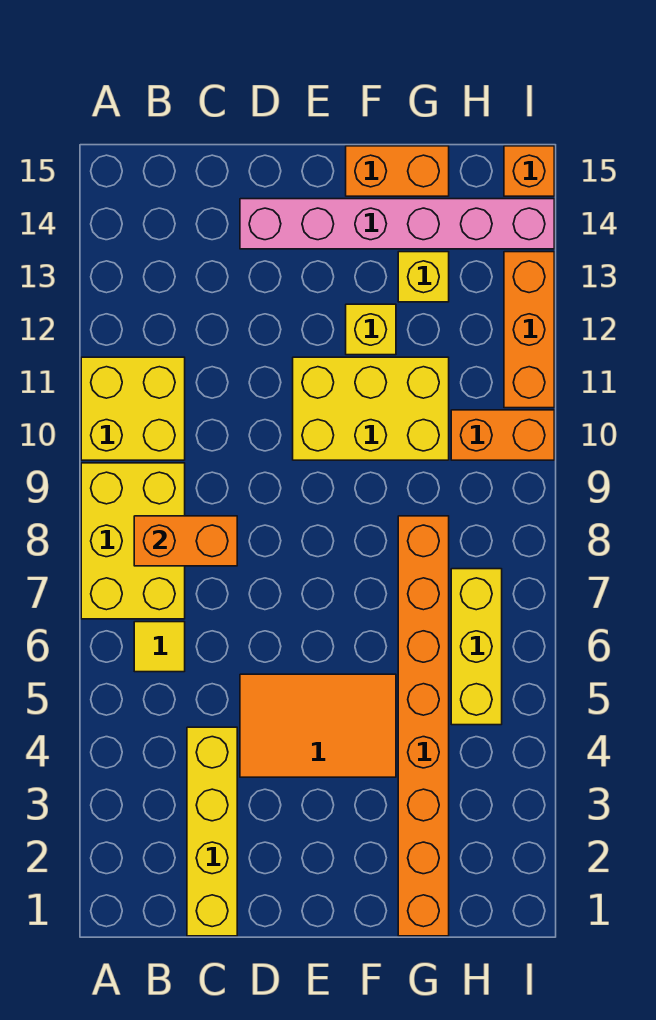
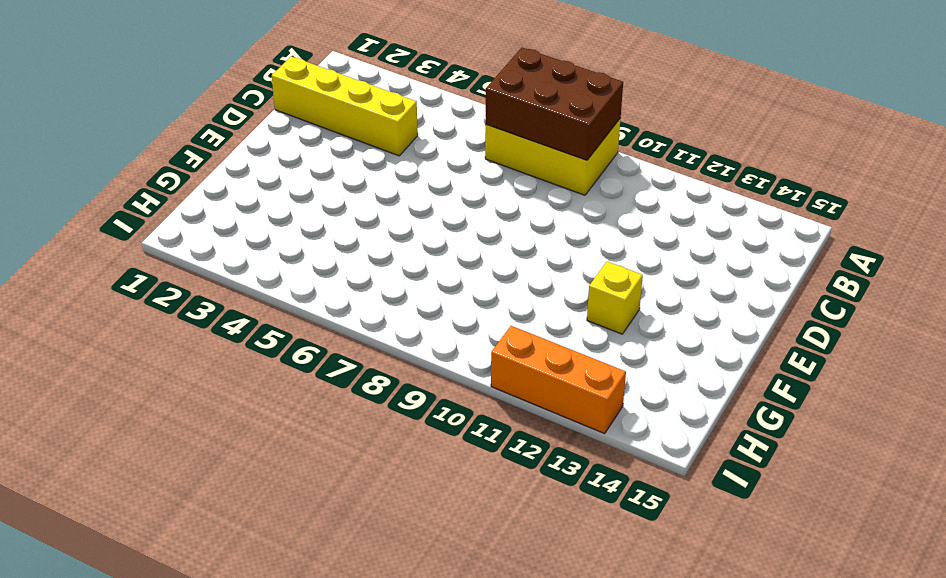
brown brick A7:B9 level 2 -> orange brick B8:C8 level 2
none -> yellow brick A10:B11 level 1
none -> yellow tile B6 level 1
none -> orange tile D4:F5 level 1

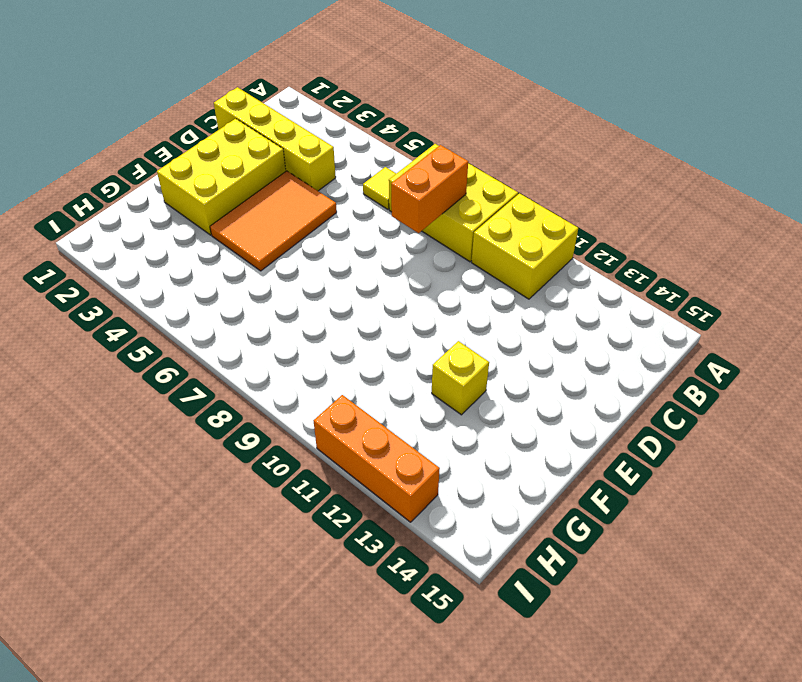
yellow brick D2:F3 level 1 -> yellow brick E10:G11 level 1
none -> pink brick D14:I14 level 1
none -> orange brick F15:G15 level 1
none -> orange brick G1:G8 level 1

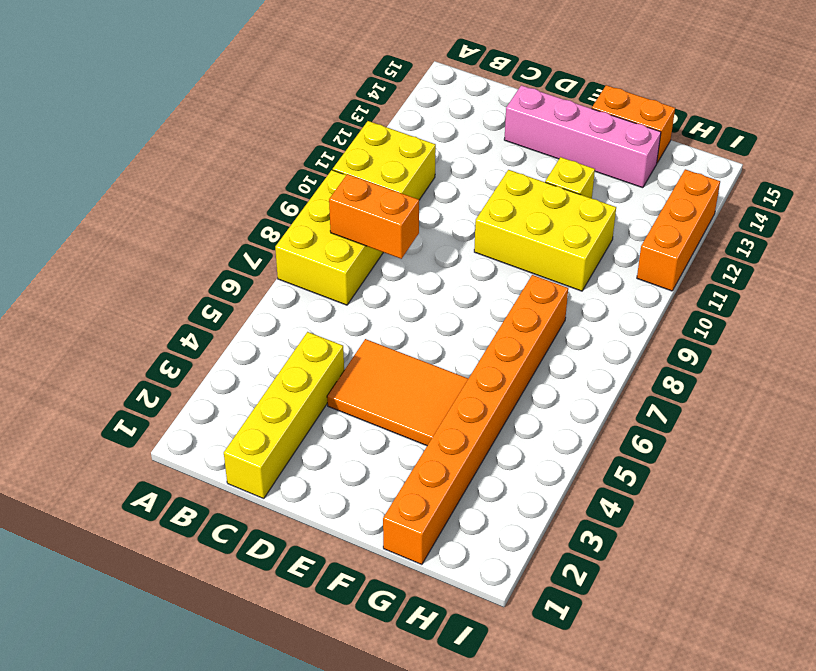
pink brick D14:G14 level 1 -> pink brick D14:I14 level 1
none -> yellow tile B6 level 1
none -> yellow brick G13 level 1
none -> yellow brick H5:H7 level 1

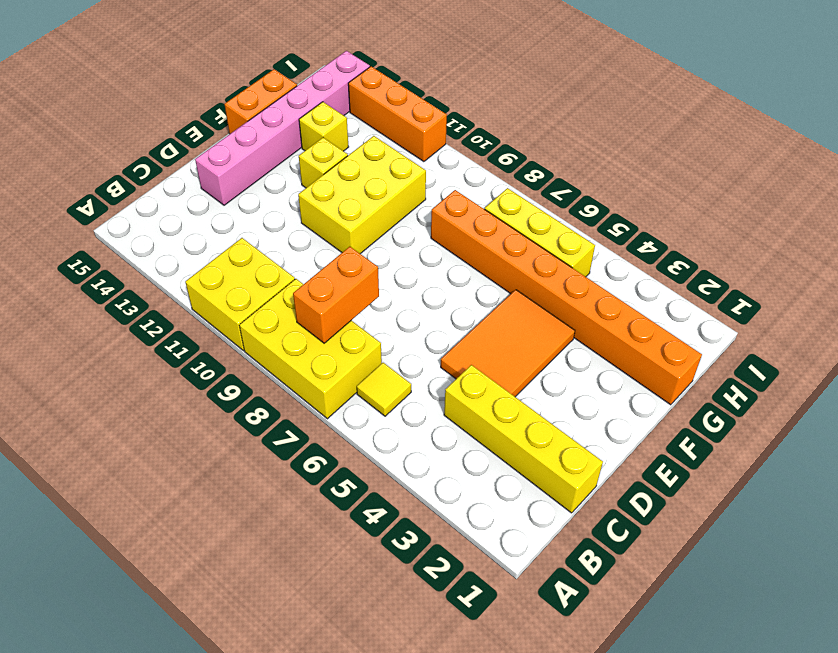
none -> orange brick H10:I10 level 1
none -> orange brick I15 level 1

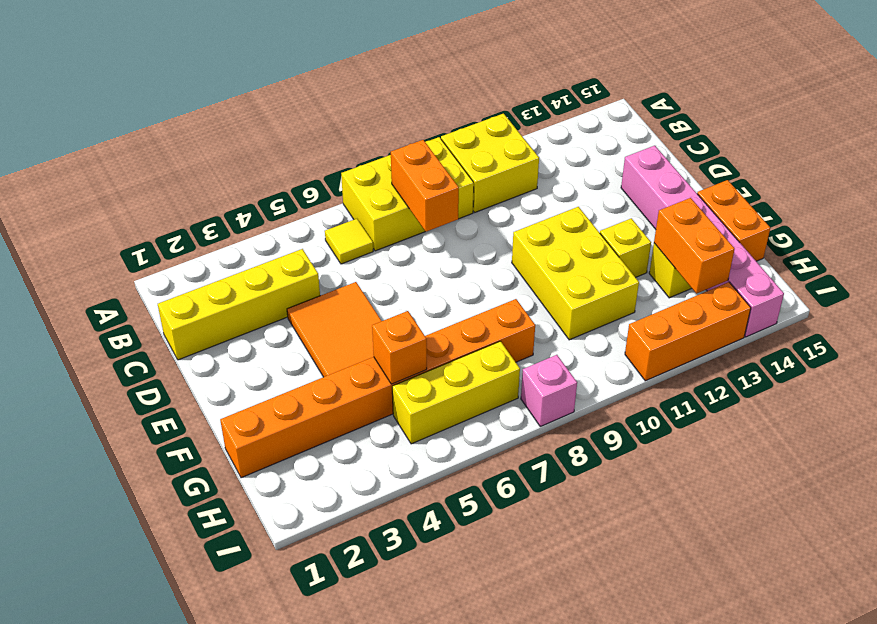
orange brick G5 level 2 -> orange brick I15 level 1
orange brick G13:H13 level 2 -> orange brick H10:I10 level 1
pink brick I8 level 1 -> none

